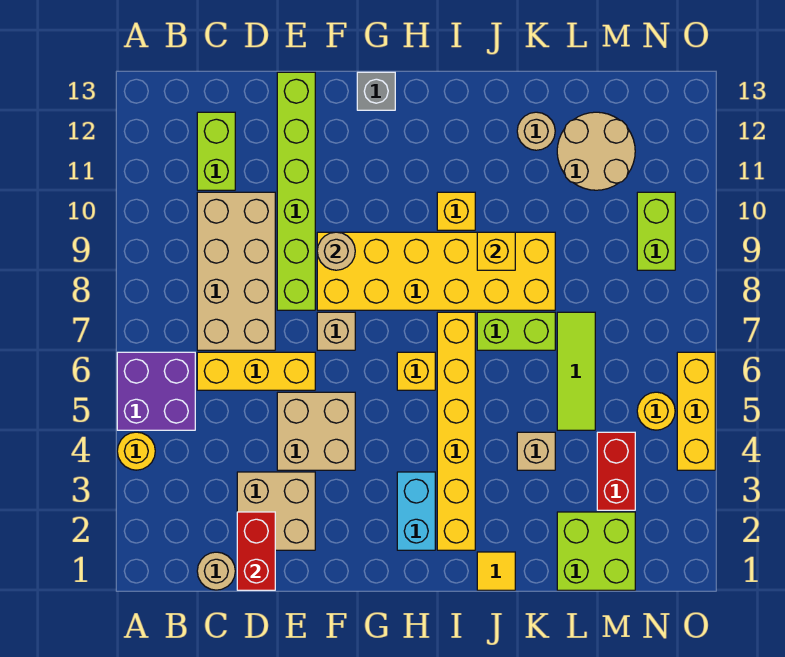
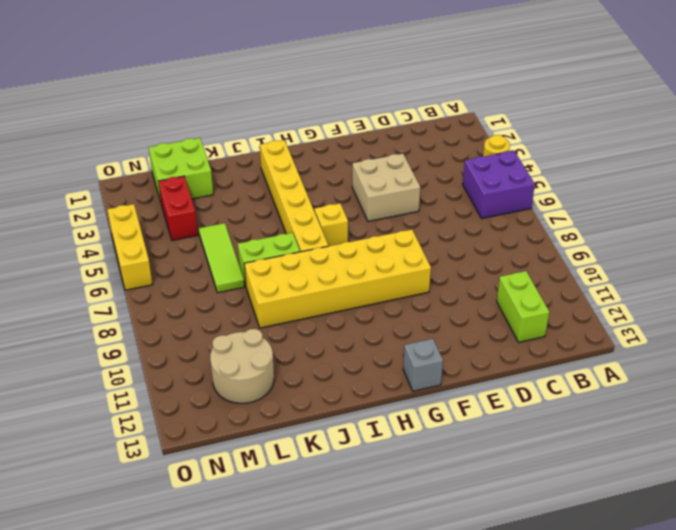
none -> tan round brick C1 level 1
none -> yellow brick C6:E6 level 1
none -> tan brick C7:D10 level 1
none -> tan brick D2:E3 level 1

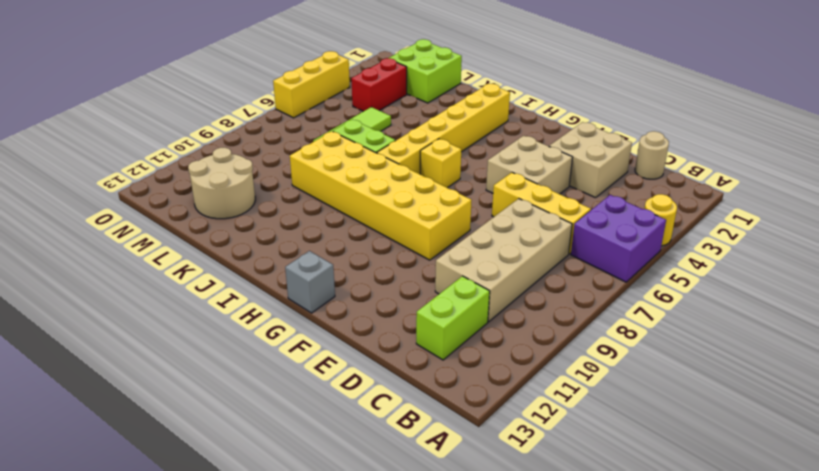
none -> lime brick E8:E13 level 1
none -> tan brick F7 level 1
none -> cyan brick H2:H3 level 1
none -> yellow brick I10 level 1

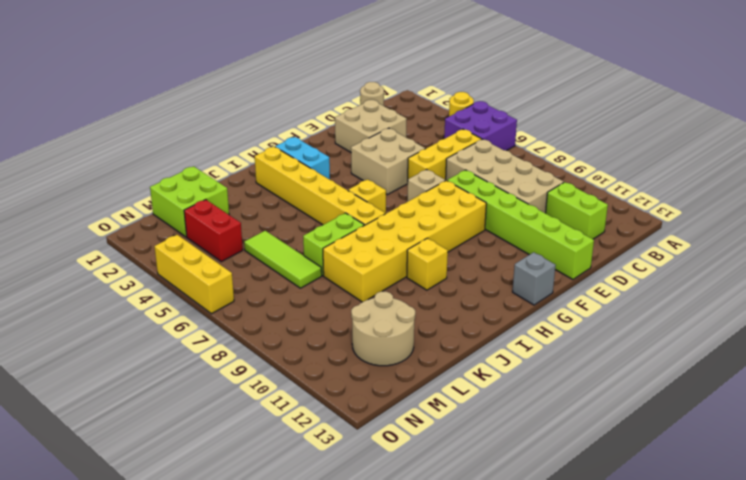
none -> yellow tile J1 level 1
none -> tan brick K4 level 1
none -> tan round brick K12 level 1
none -> yellow round brick N5 level 1

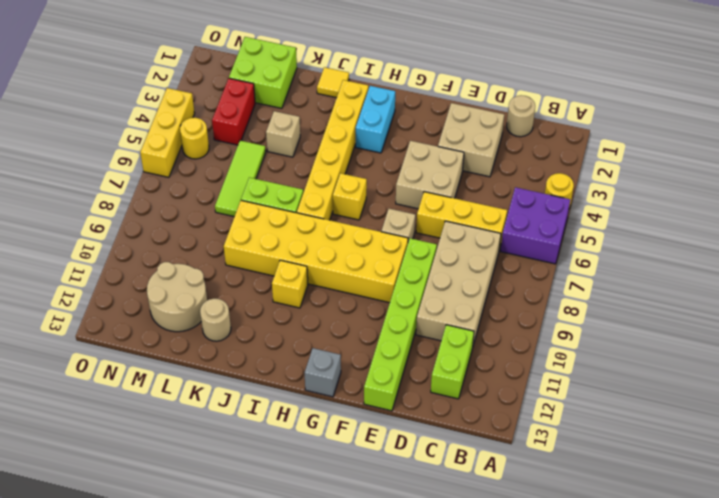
none -> lime brick N9:N10 level 1
none -> red brick D1:D2 level 2
none -> tan round brick F9 level 2
none -> yellow brick J9 level 2

